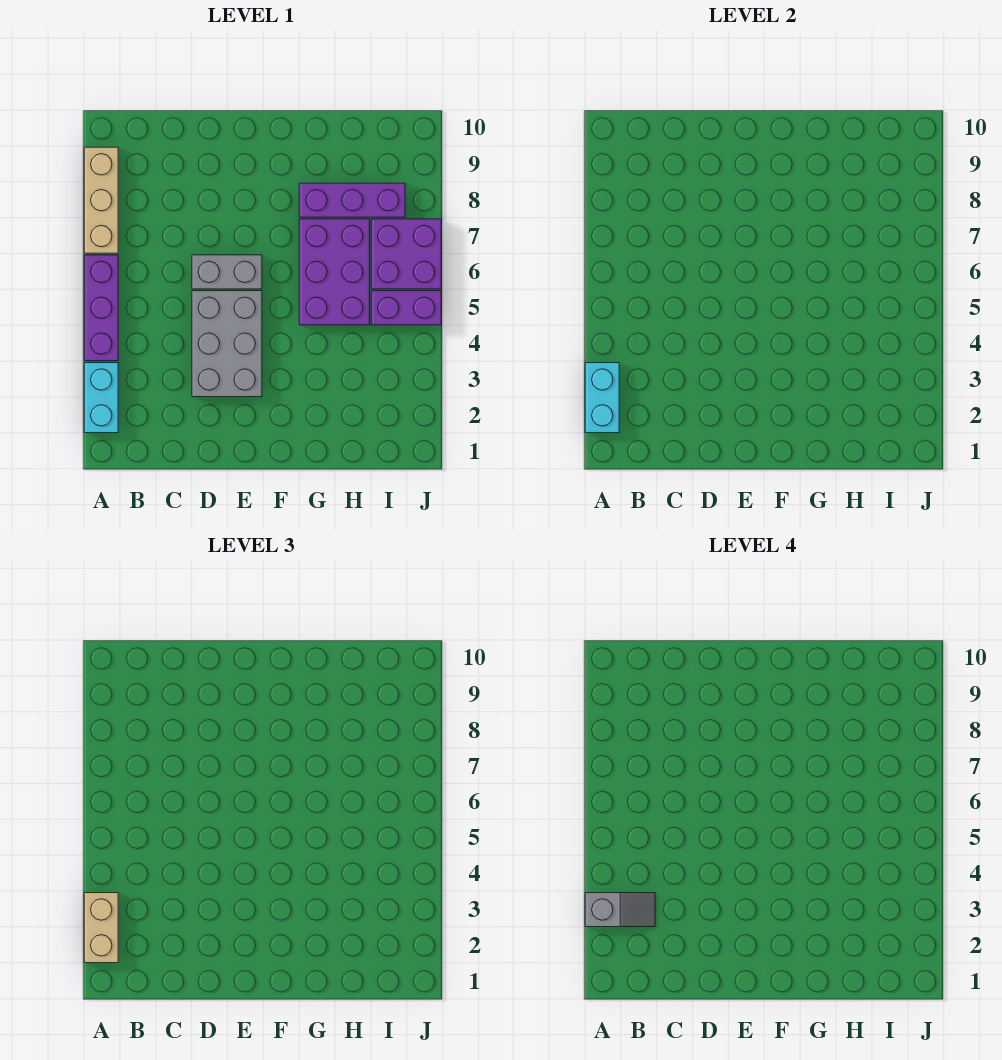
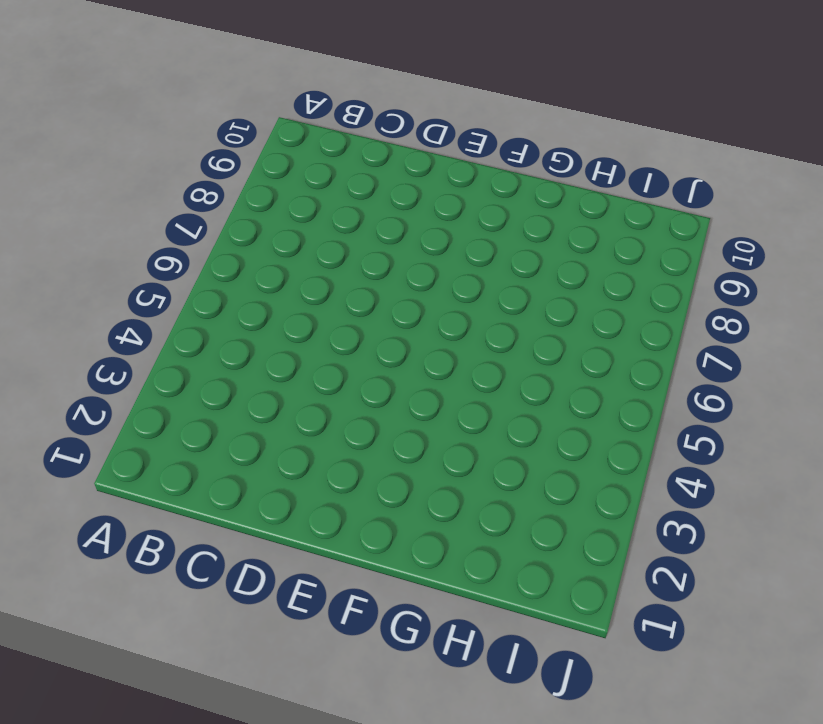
none -> cyan brick A2:A3 level 1
none -> purple brick A4:A6 level 1
none -> tan brick A7:A9 level 1

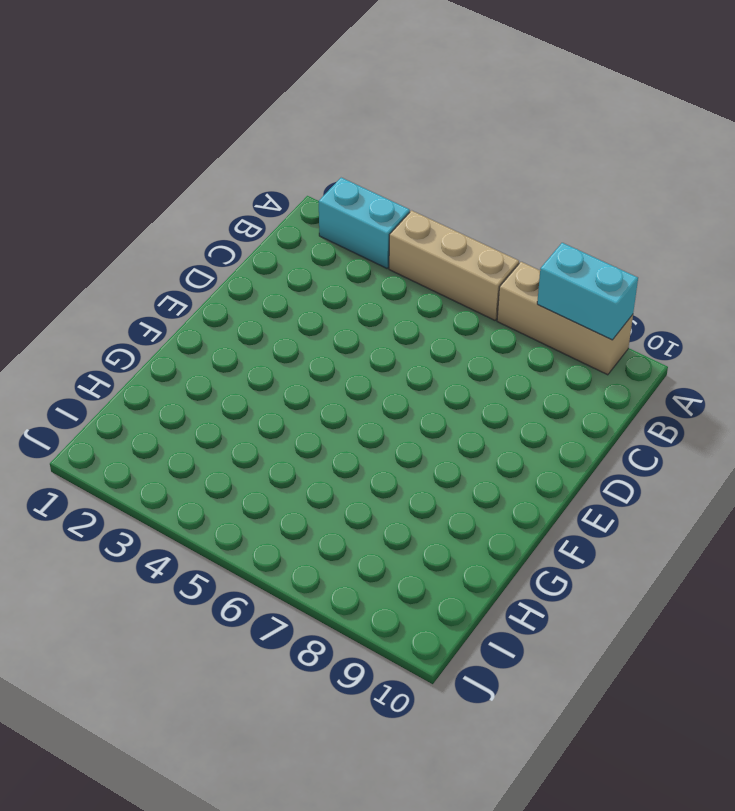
tan brick A4:A6 level 1 -> purple brick A4:A6 level 1
cyan brick A8:A9 level 2 -> cyan brick A2:A3 level 2
none -> grey brick D3:E5 level 1
none -> grey brick D6:E6 level 1
none -> purple brick G5:H7 level 1

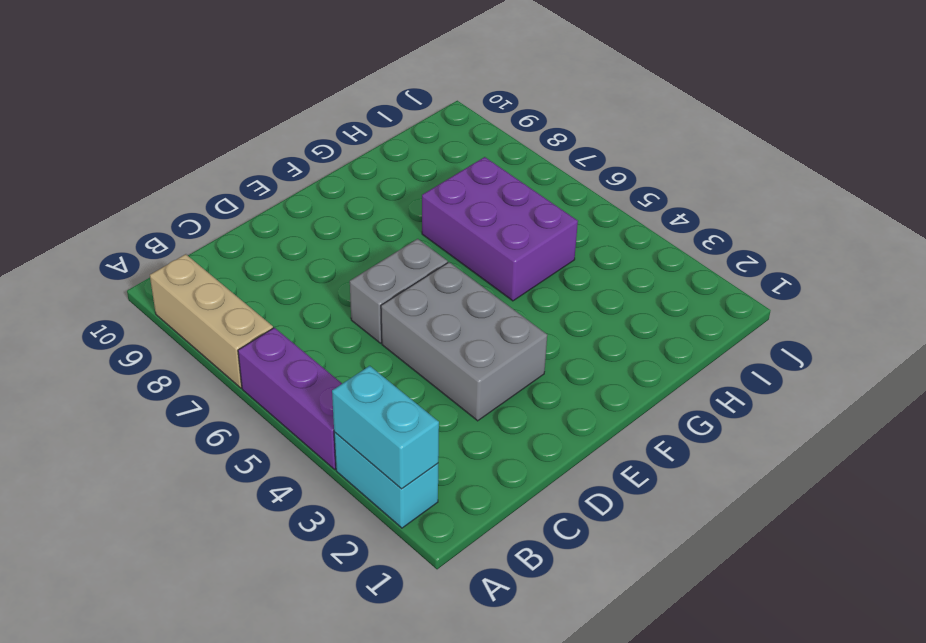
none -> purple brick G8:I8 level 1
none -> purple brick I5:J5 level 1
none -> purple brick I6:J7 level 1

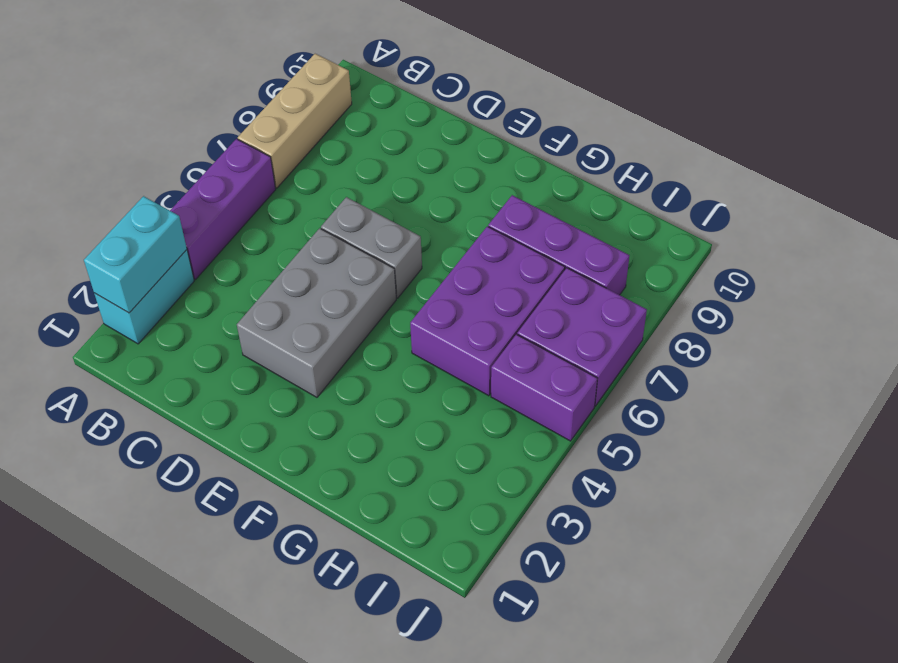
none -> tan brick A2:A3 level 3
none -> grey slope A3:B3 level 4 top A

